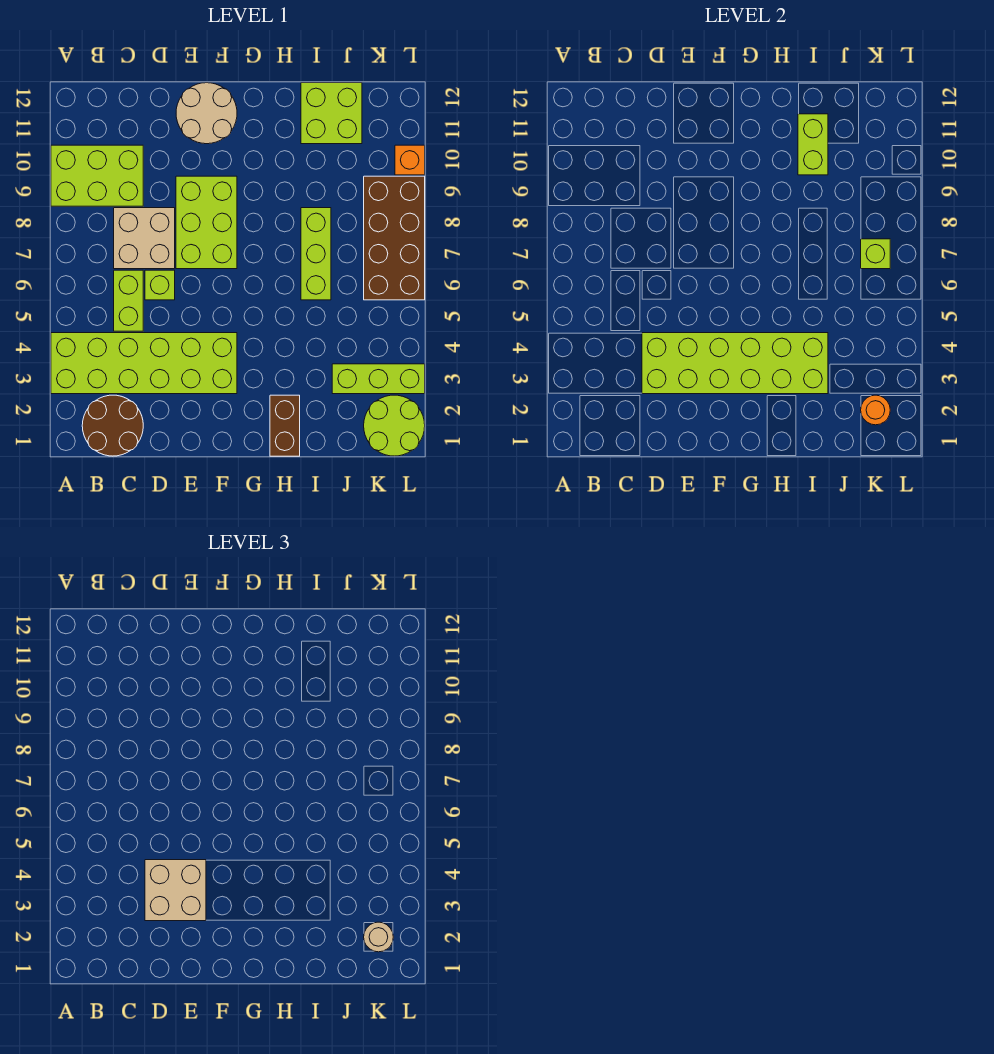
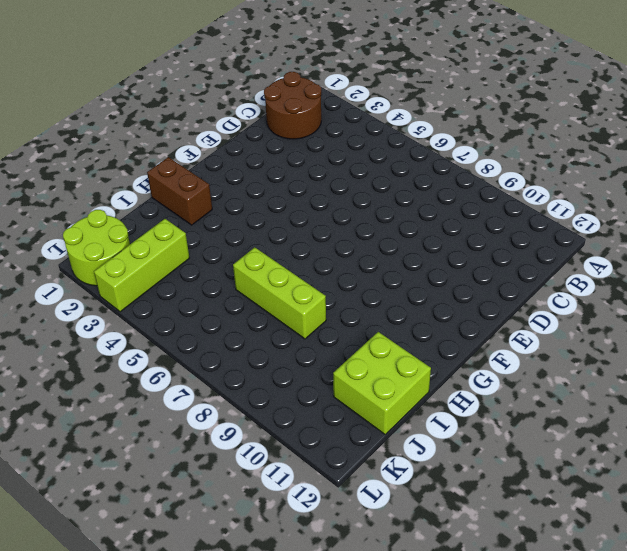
none -> lime brick A3:F4 level 1
none -> lime brick A9:C10 level 1
none -> lime brick C5:C6 level 1

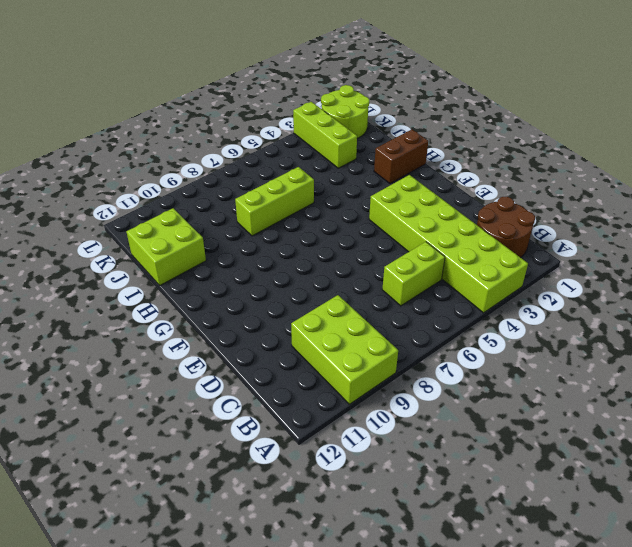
none -> tan brick C7:D8 level 1
none -> lime brick D6 level 1
none -> lime brick E7:F9 level 1

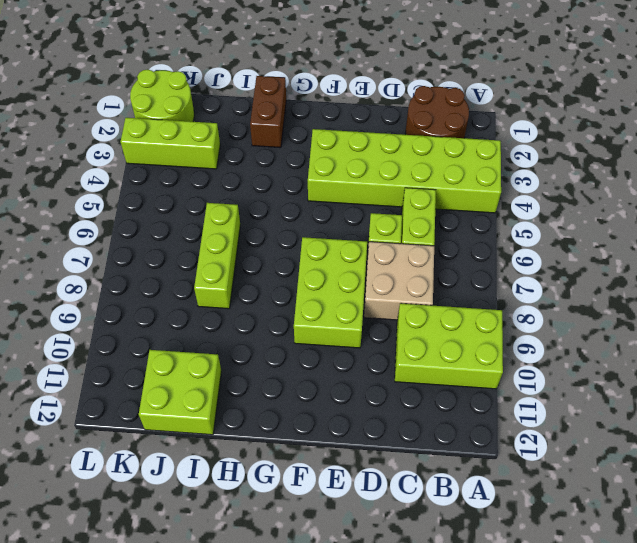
none -> tan round brick E11:F12 level 1
none -> brown brick K6:L9 level 1
none -> orange brick L10 level 1

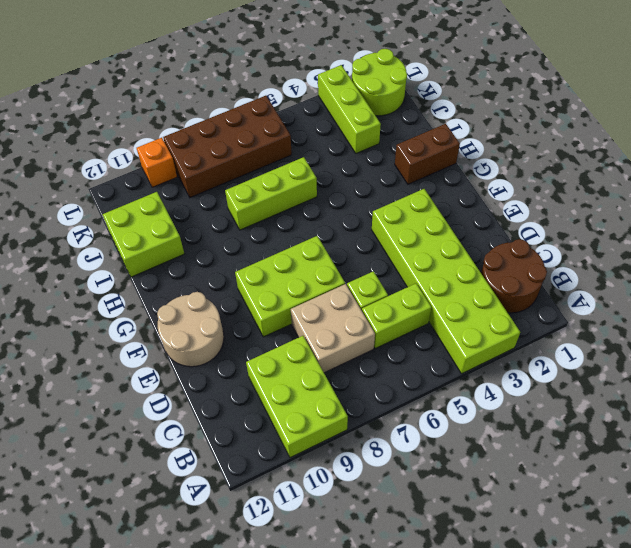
none -> lime brick D3:I4 level 2
none -> lime brick I10:I11 level 2
none -> orange round brick K2 level 2

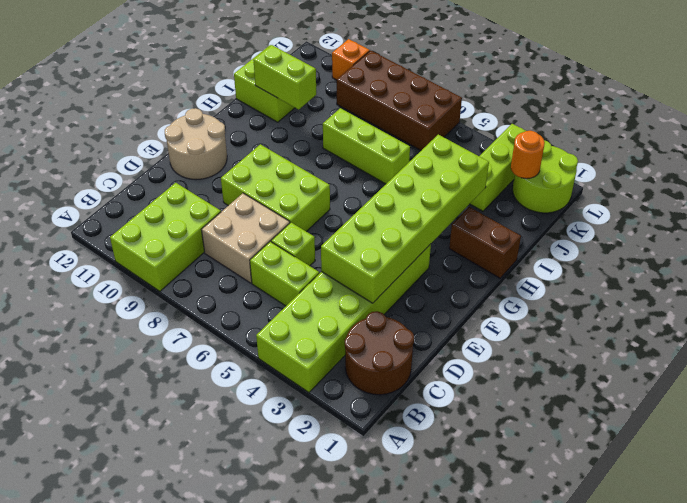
none -> lime brick K7 level 2
none -> tan brick D3:E4 level 3
none -> tan round brick K2 level 3

